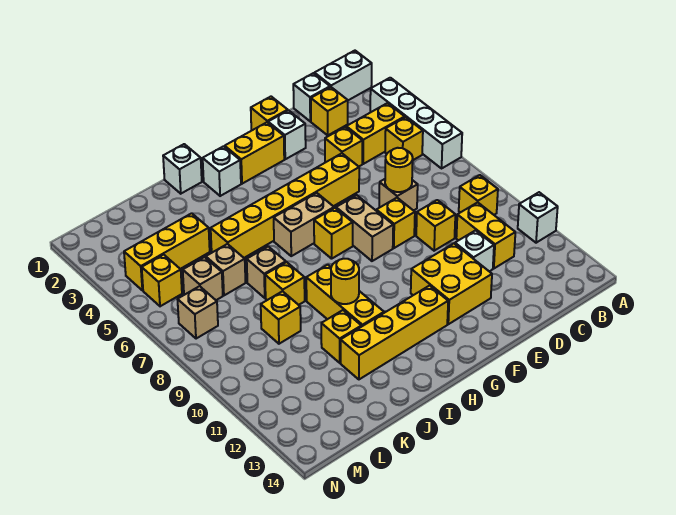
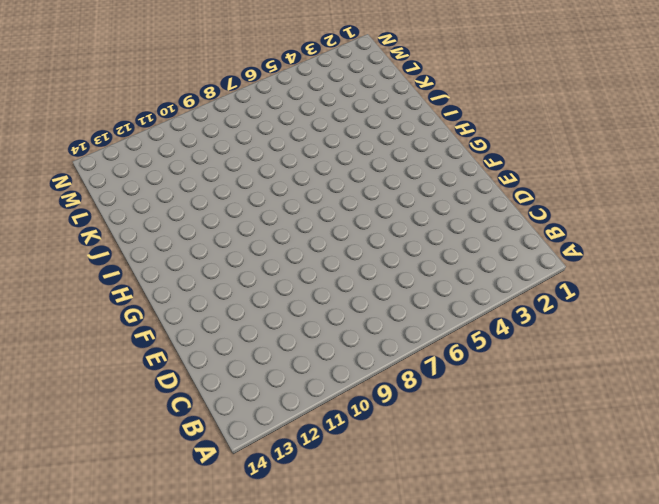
none -> white brick A1:B1 level 1
none -> white brick A3:A6 level 1
none -> white brick A11 level 1
none -> yellow brick B4:C4 level 1

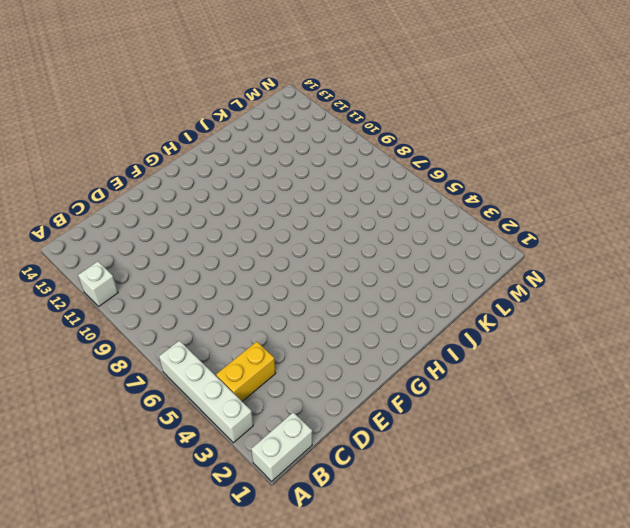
none -> yellow brick B5 level 1
none -> yellow brick B9 level 1
none -> white brick C1 level 1
none -> yellow brick C2 level 1

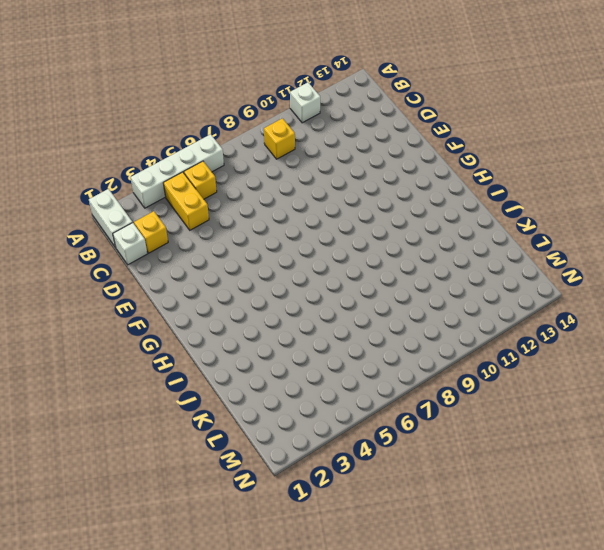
none -> yellow brick C10:C11 level 1
none -> yellow brick D4 level 1
none -> tan brick D7 level 1
none -> yellow brick D9 level 1

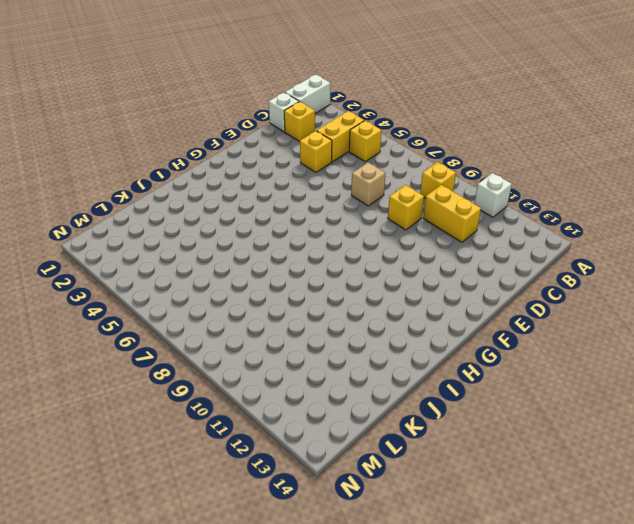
none -> white brick A3:A6 level 1
none -> white brick D11 level 1
none -> yellow brick E1 level 1
none -> white brick E2 level 1

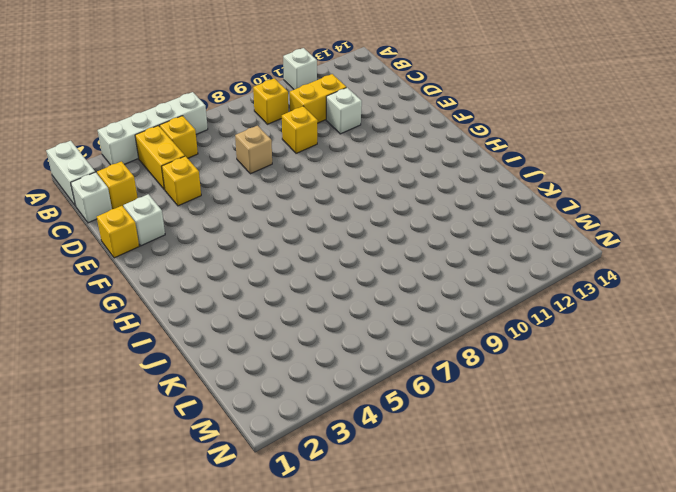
none -> yellow brick E5:J5 level 1
none -> yellow brick E8 level 1
none -> yellow brick E11:F12 level 1
none -> yellow brick F2:G2 level 1

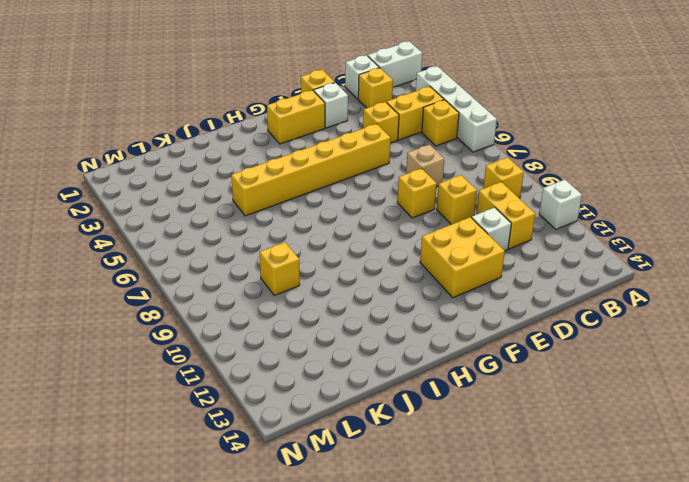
none -> tan brick F7:F8 level 1
none -> tan brick G6:H6 level 1
none -> yellow brick G7 level 1
none -> yellow brick G12:J12 level 1

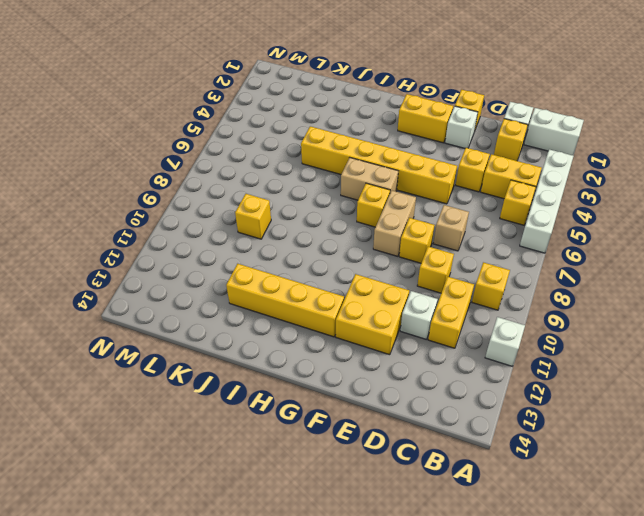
none -> white brick H2 level 1
none -> white brick I1 level 1
none -> yellow brick I9:I11 level 1
none -> tan brick J7 level 1

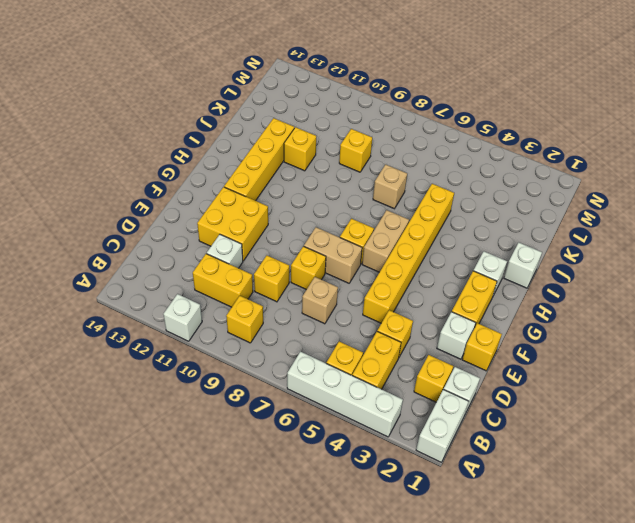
none -> yellow brick I9:I11 level 1
none -> yellow brick J8 level 1
none -> yellow brick K4:M4 level 1
none -> tan brick K6 level 1

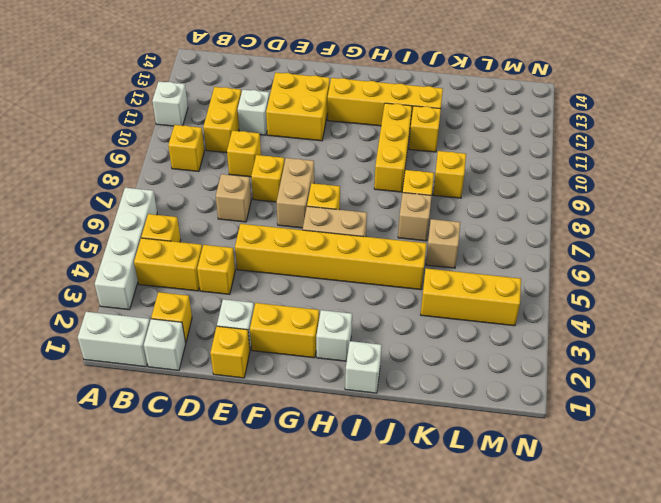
none -> tan brick L6 level 1
none -> yellow brick M5 level 1
none -> tan brick M7 level 1
none -> yellow round brick D7 level 2

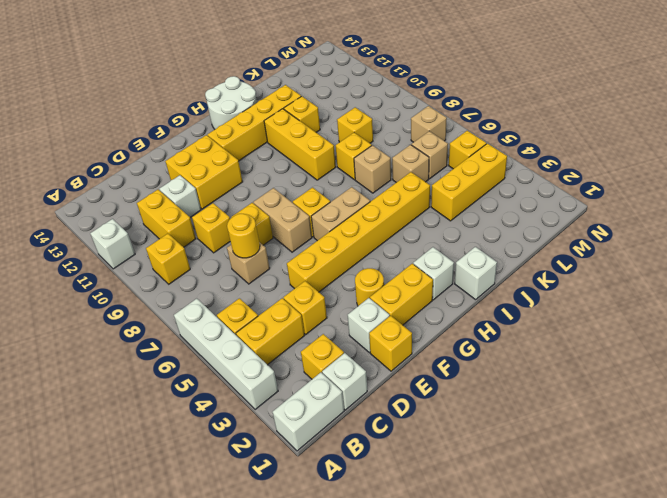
yellow round brick F3 level 1 -> yellow round brick I10 level 2
white round brick H13:I14 level 1 -> none

